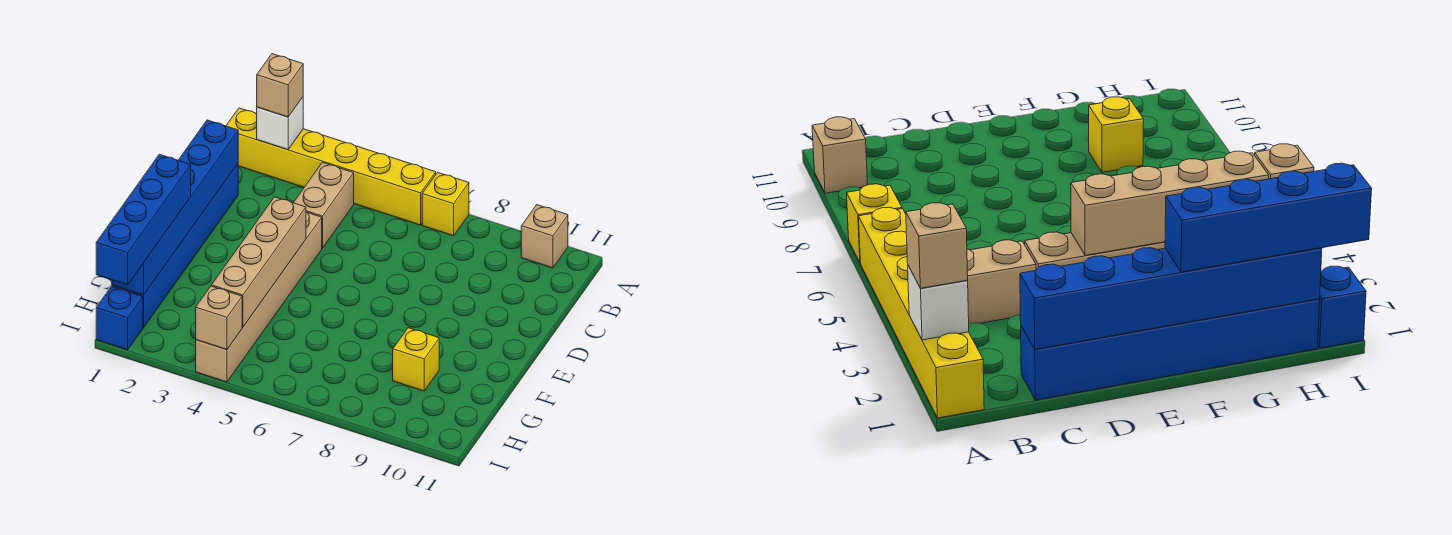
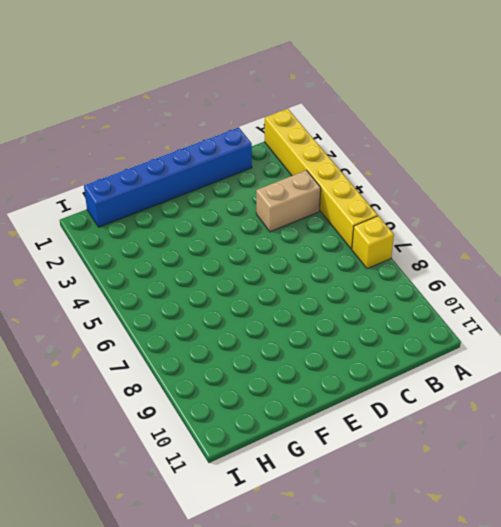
none -> tan brick A10 level 1
none -> tan brick D4:I4 level 1
none -> yellow brick G9 level 1

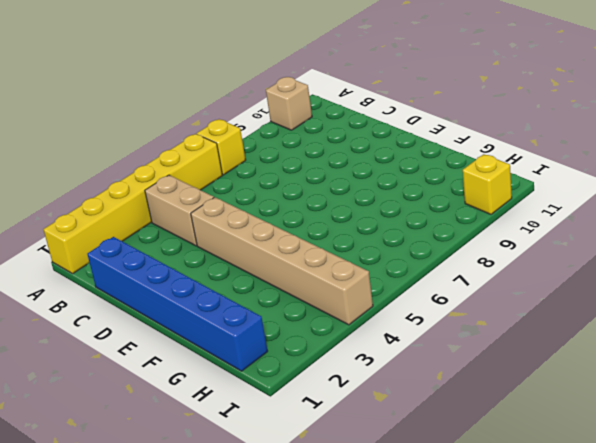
yellow brick I10 level 1 -> yellow brick G9 level 1
none -> blue brick I1 level 1
none -> white brick A2 level 2
none -> blue brick C1:H1 level 2

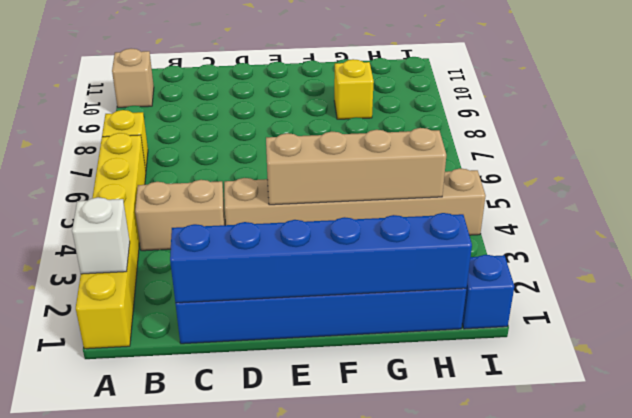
none -> tan brick I4 level 2
none -> tan brick A2 level 3
none -> blue brick F1:I1 level 3

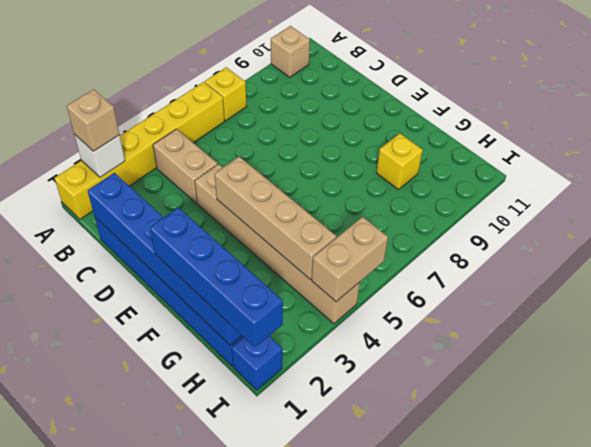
tan brick I4:I5 level 2 -> tan brick I4 level 2

